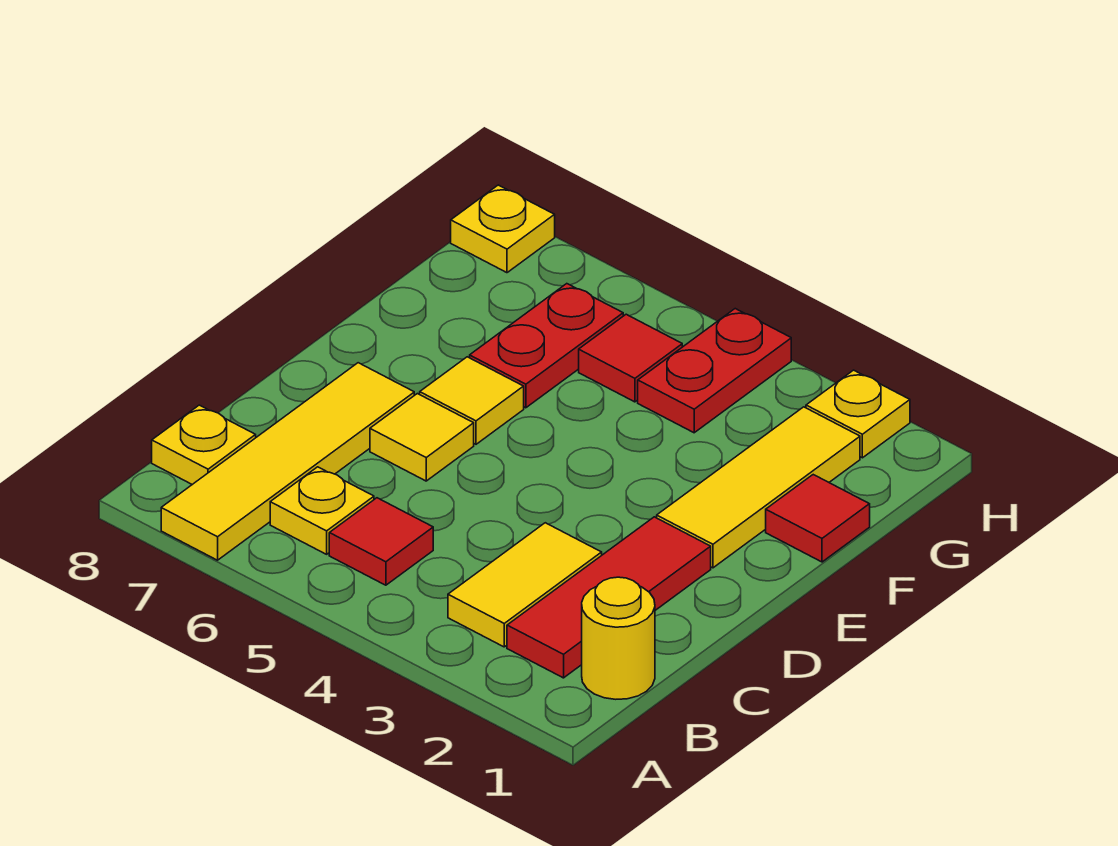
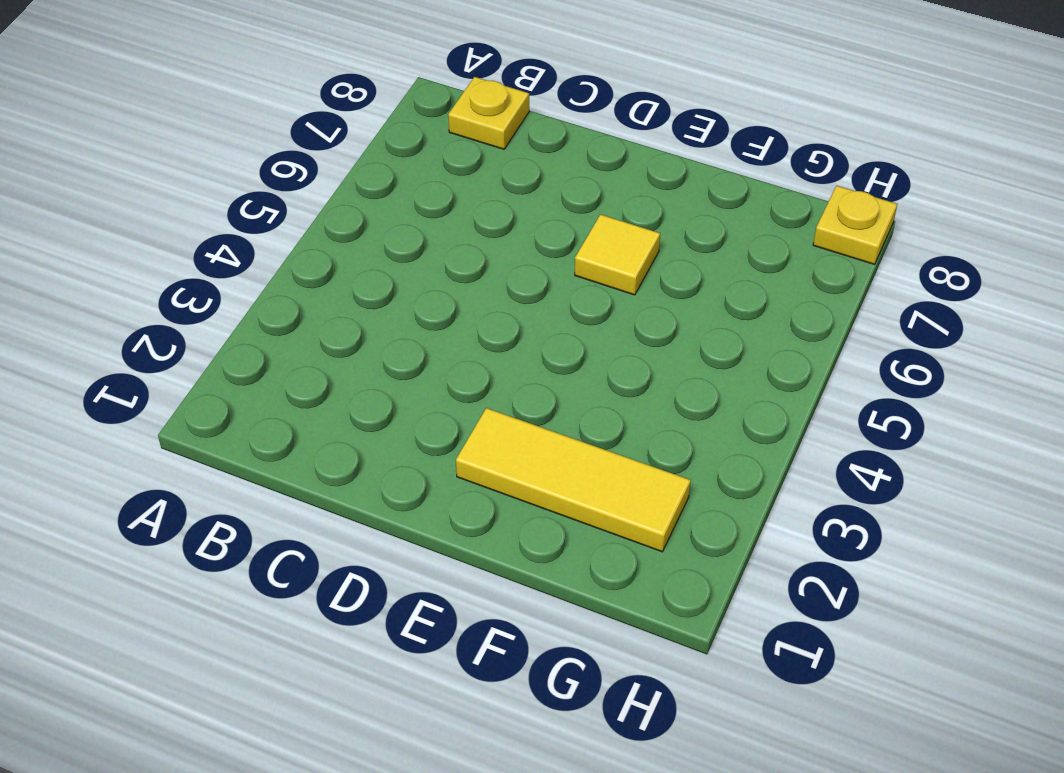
none -> yellow tile A7:D7 level 1
none -> yellow round brick B1 level 1
none -> red tile B2:D2 level 1

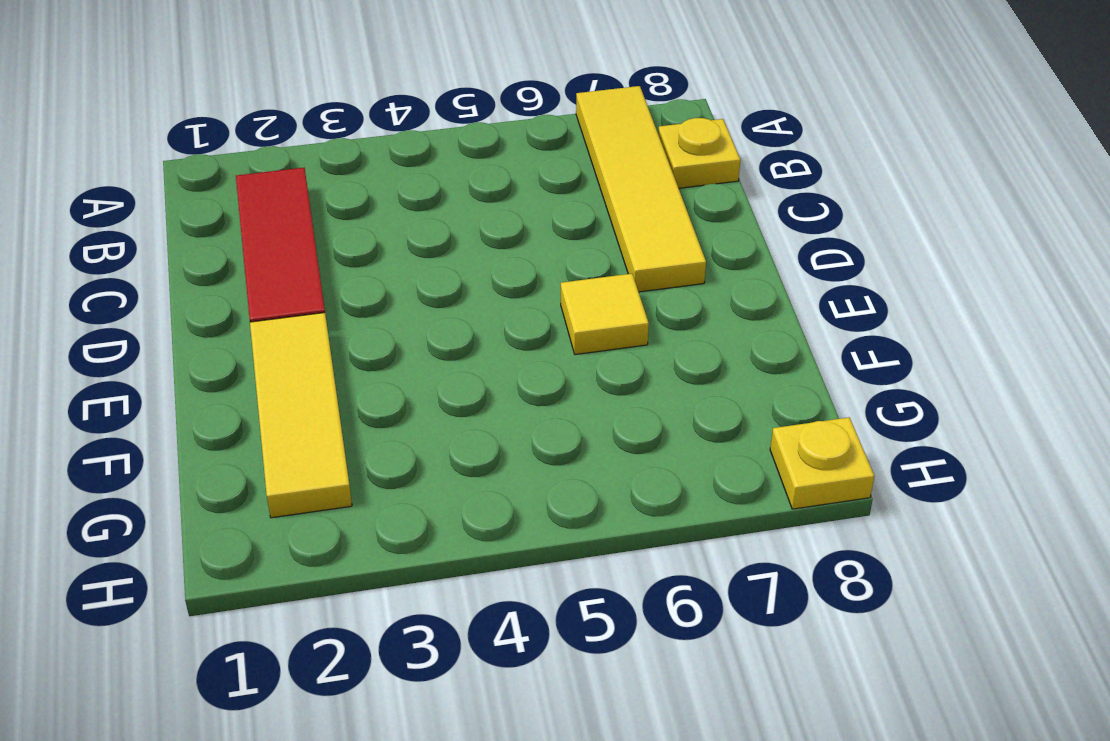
none -> yellow round brick B1 level 1
none -> yellow tile B3:C3 level 1
none -> red tile B5 level 1

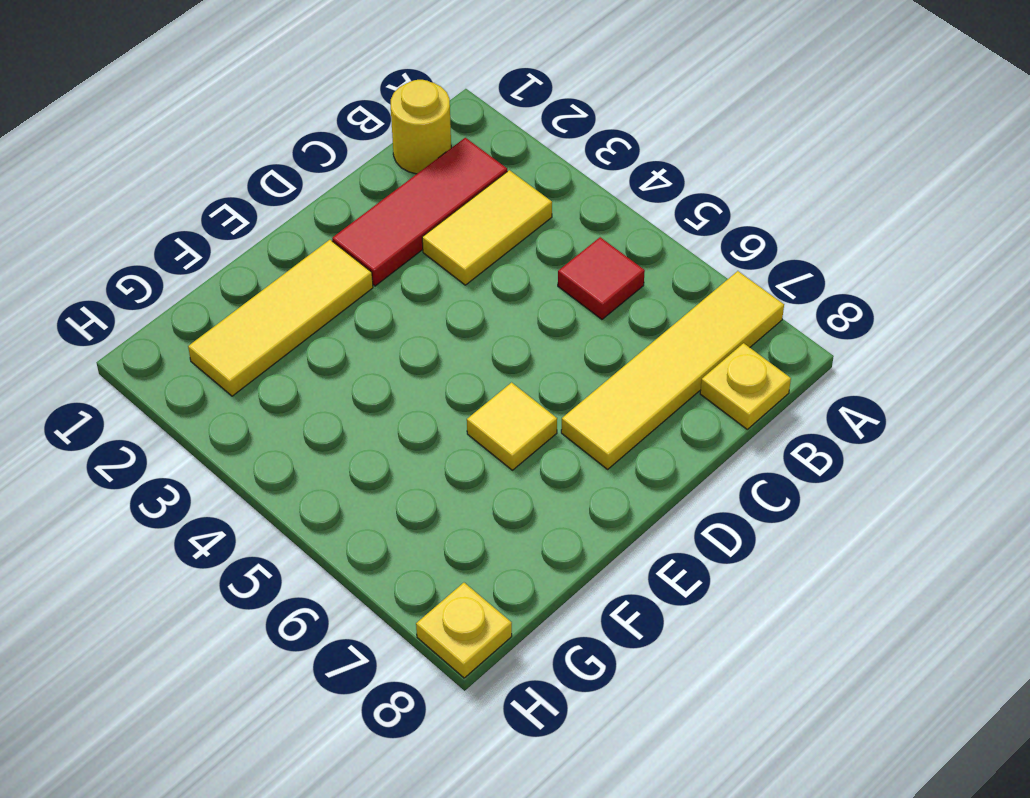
none -> yellow plate B6 level 1
none -> yellow tile D6 level 1
none -> red tile F1 level 1

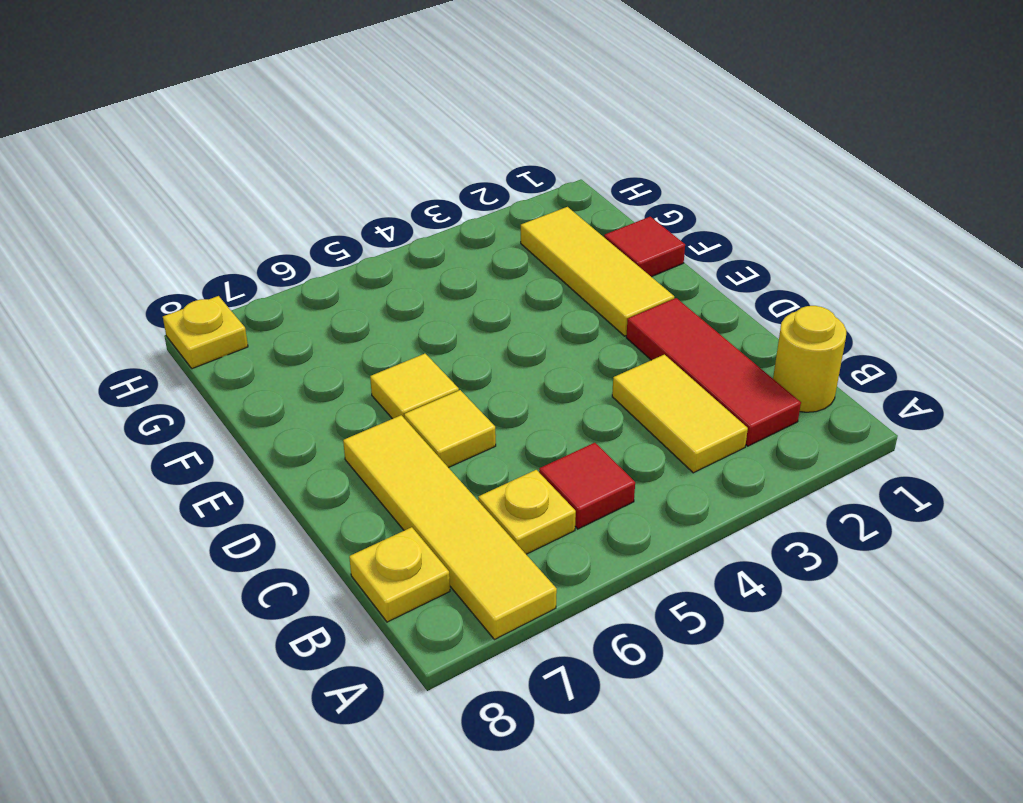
none -> red plate F6:G6 level 1
none -> red plate G4:H4 level 1
none -> red tile G5 level 1

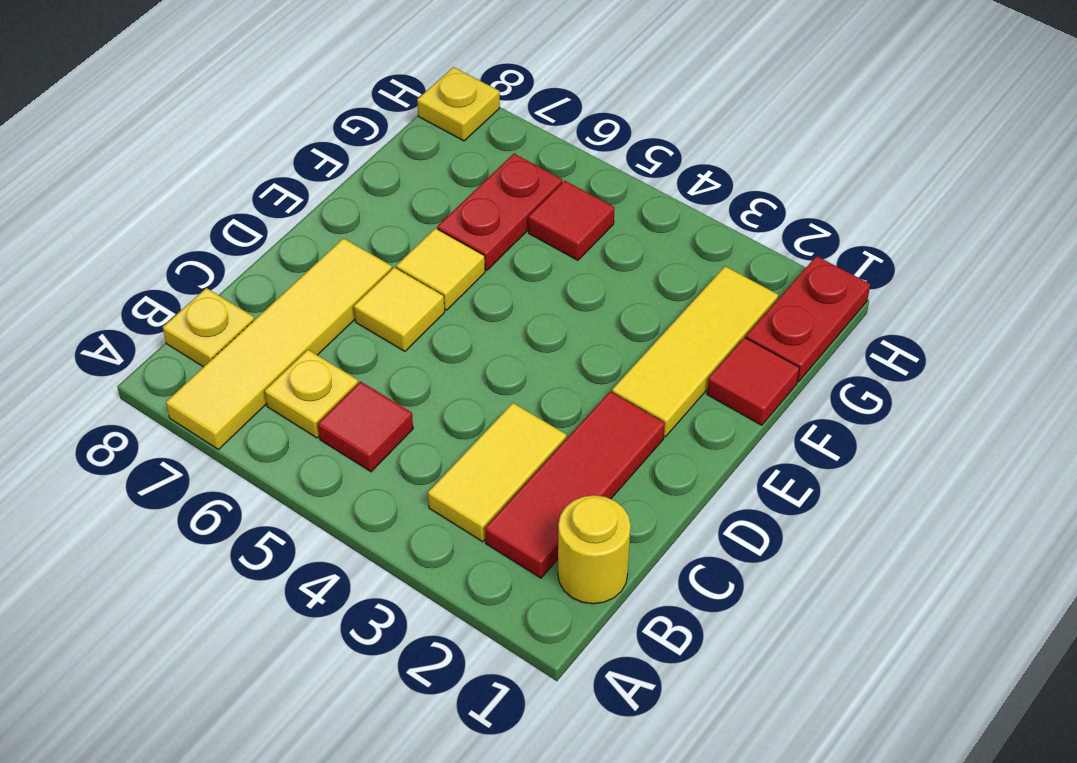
red plate G1:H1 level 1 -> red plate G4:H4 level 1
none -> yellow plate H2 level 1

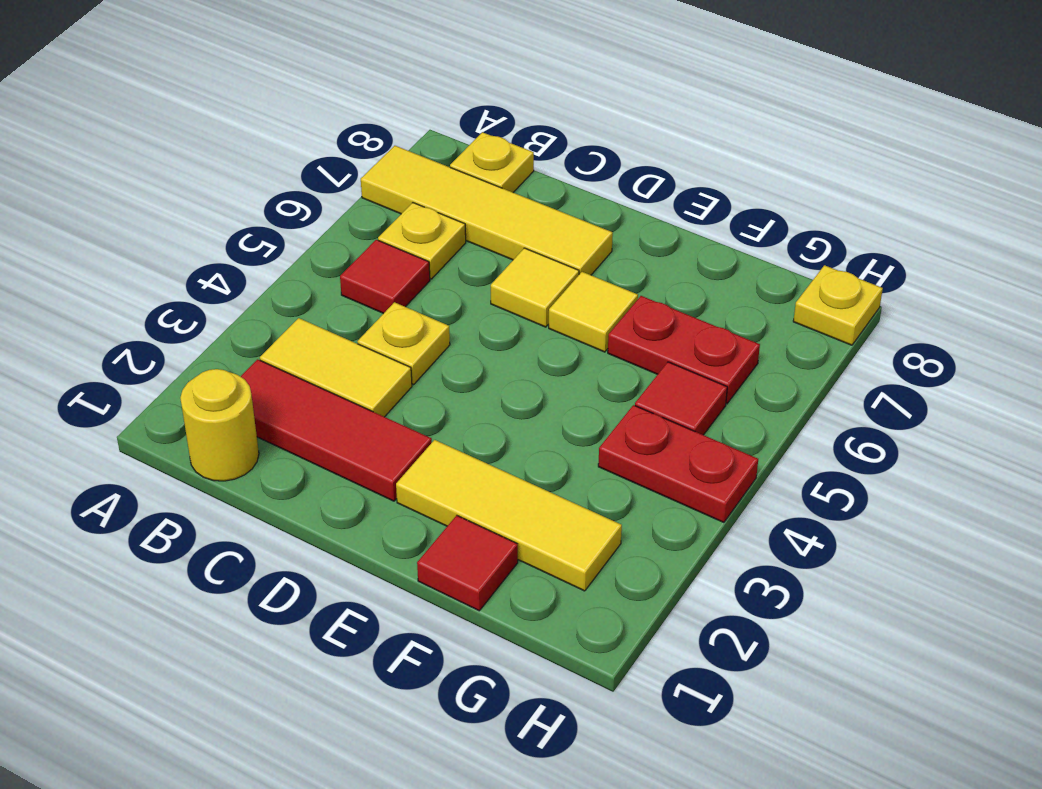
yellow plate C4 level 1 -> yellow plate H2 level 1

